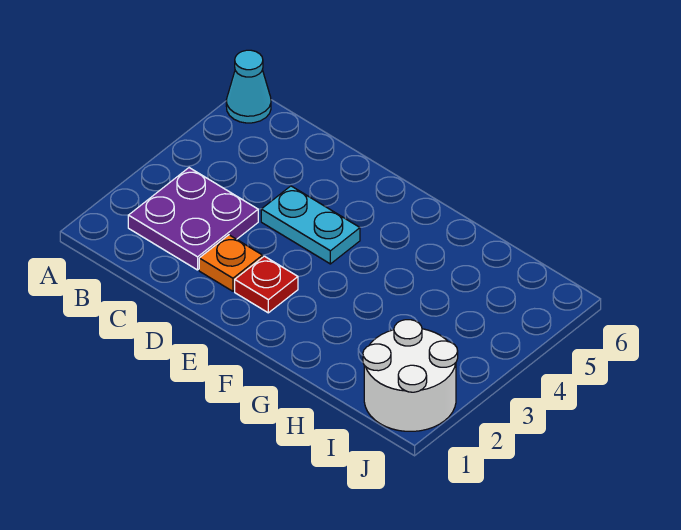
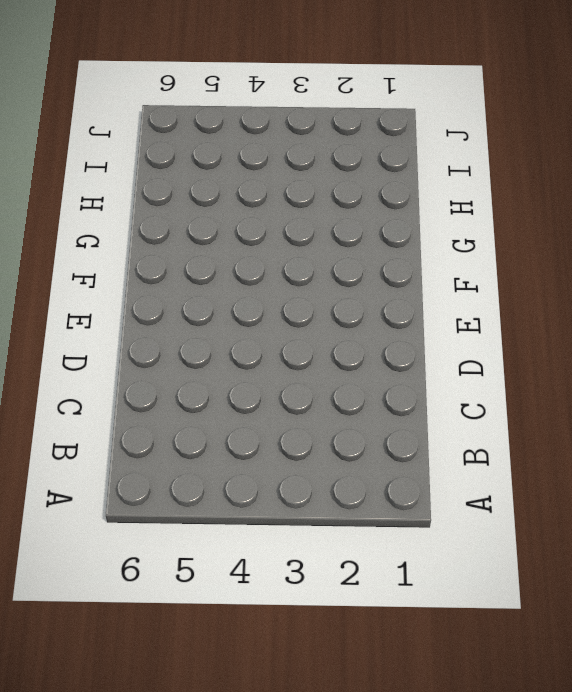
none -> cyan cone A6 level 1
none -> purple plate B2:C3 level 1

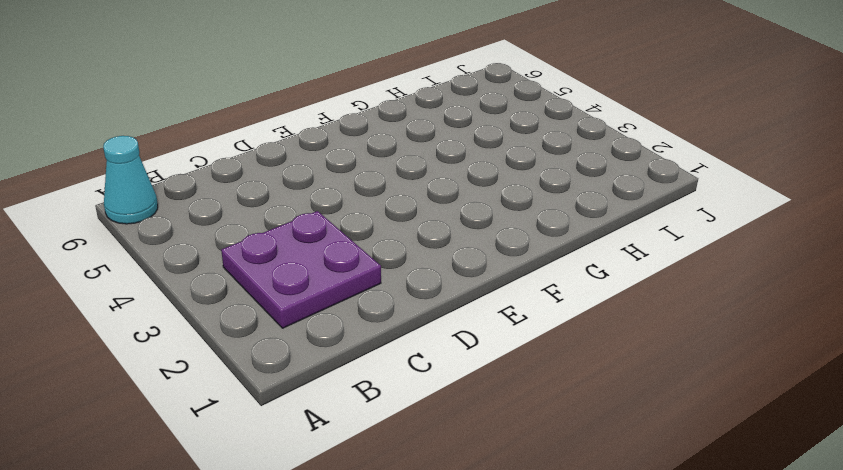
none -> orange plate D2 level 1
none -> cyan plate D4:E4 level 1

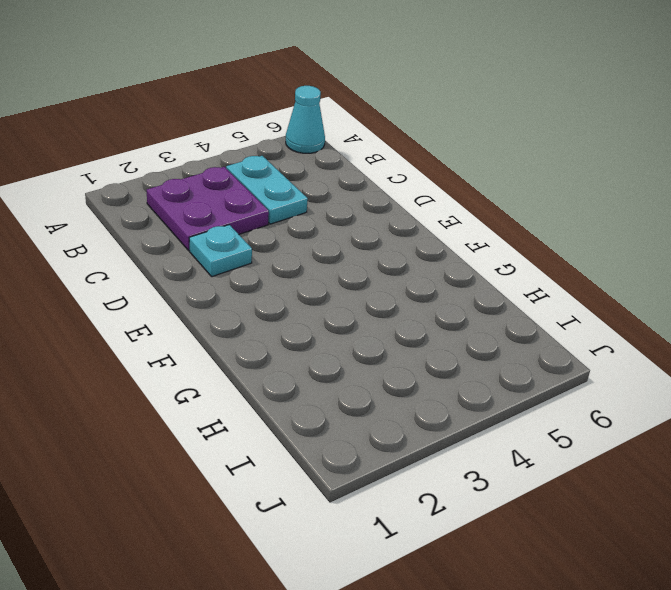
cyan plate B4:C4 level 1 -> cyan plate D4:E4 level 1
cyan plate D2 level 1 -> orange plate D2 level 1
none -> red plate E2 level 1
none -> white round brick I1:J2 level 1

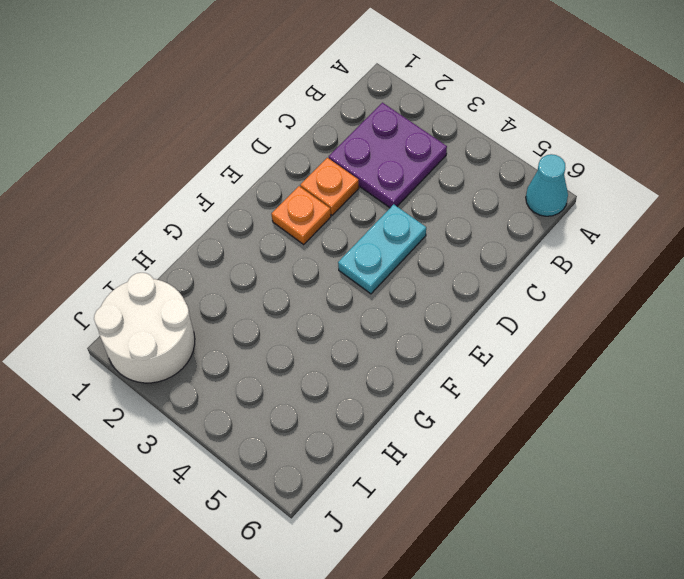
orange plate E2 level 1 -> red plate E2 level 1

